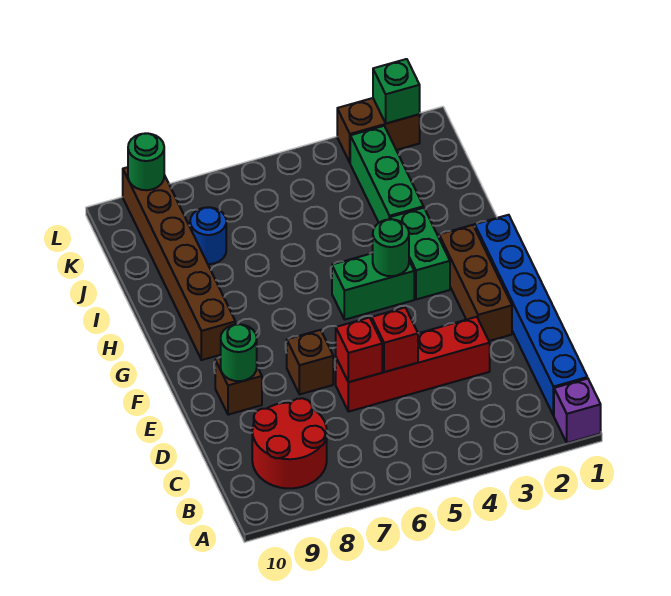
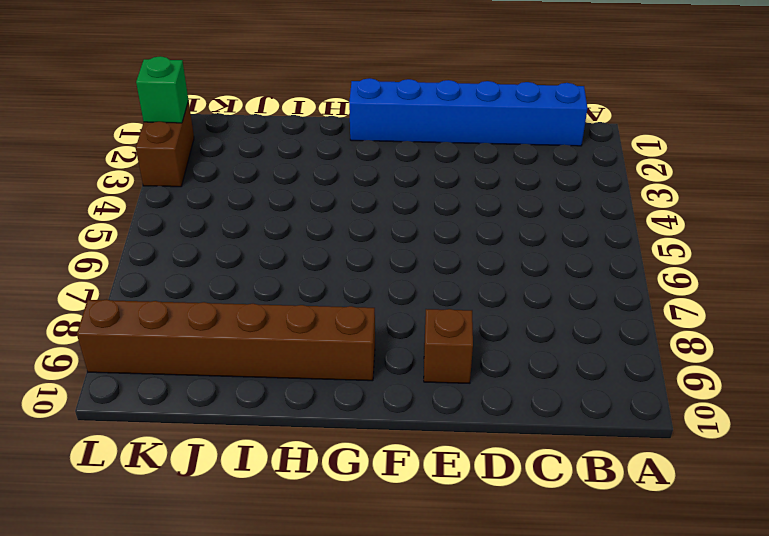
none -> purple brick A1 level 1
none -> red round brick B8:C9 level 1
none -> red brick D3:D6 level 1

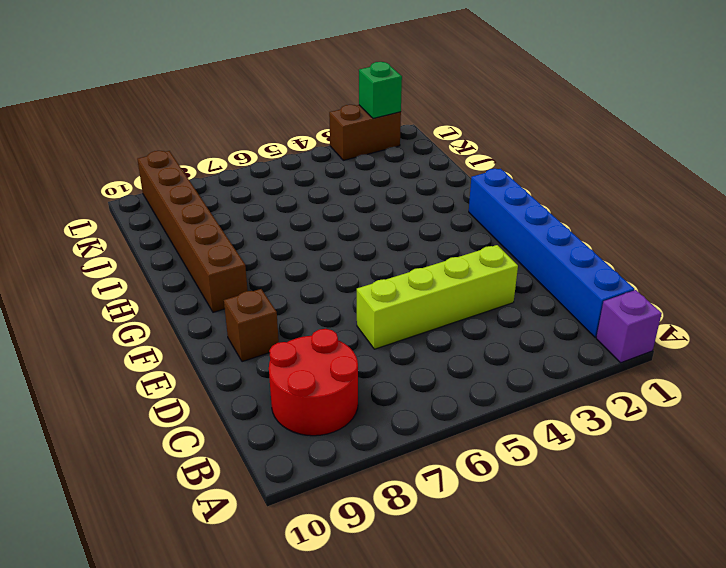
lime brick D3:D6 level 1 -> red brick D3:D6 level 1
none -> brown brick E2:G2 level 1
none -> brown brick E7 level 1
none -> green brick G3:H3 level 1

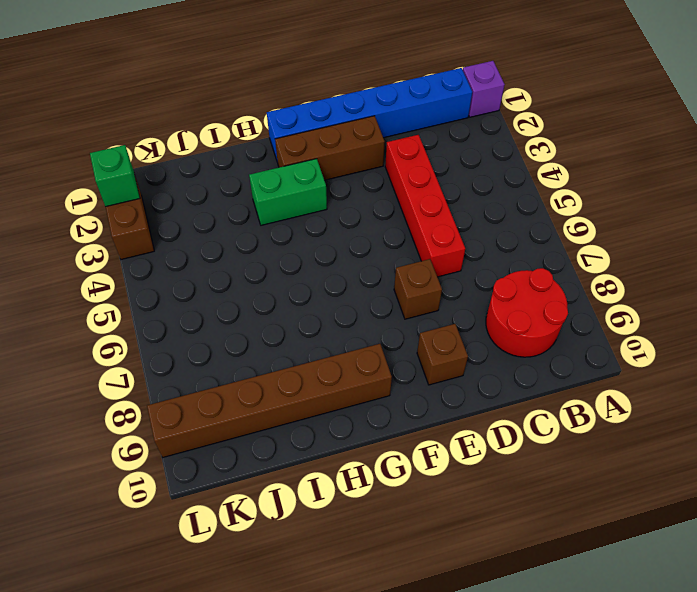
none -> green brick G4:G5 level 1
none -> green brick I3:K3 level 1
none -> blue round brick J8 level 1

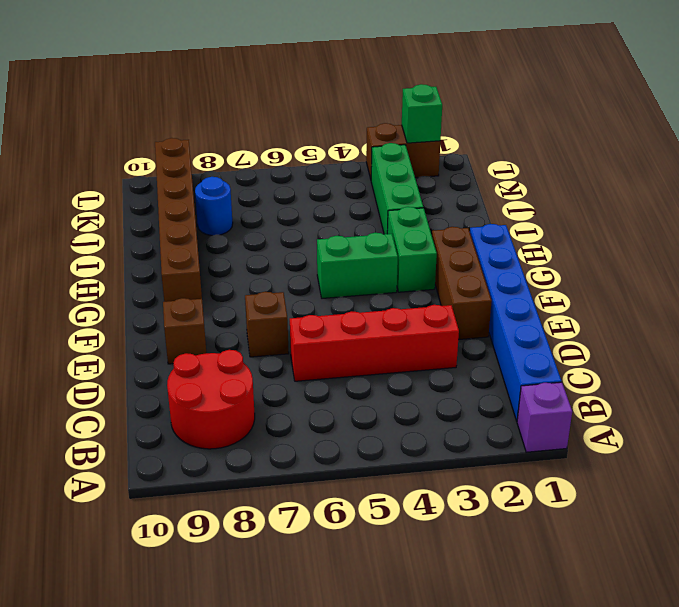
none -> red brick D5 level 2
none -> red brick D6 level 2
none -> green round brick E9 level 2

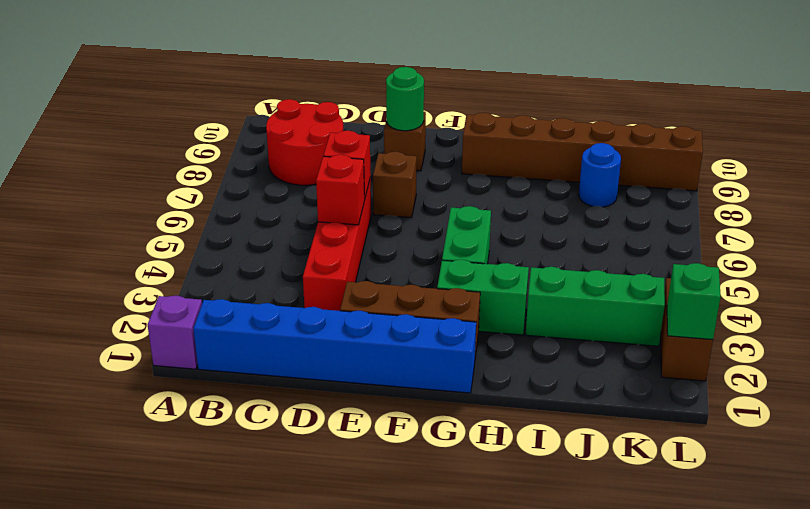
none -> green round brick G4 level 2
none -> green round brick L9 level 2

